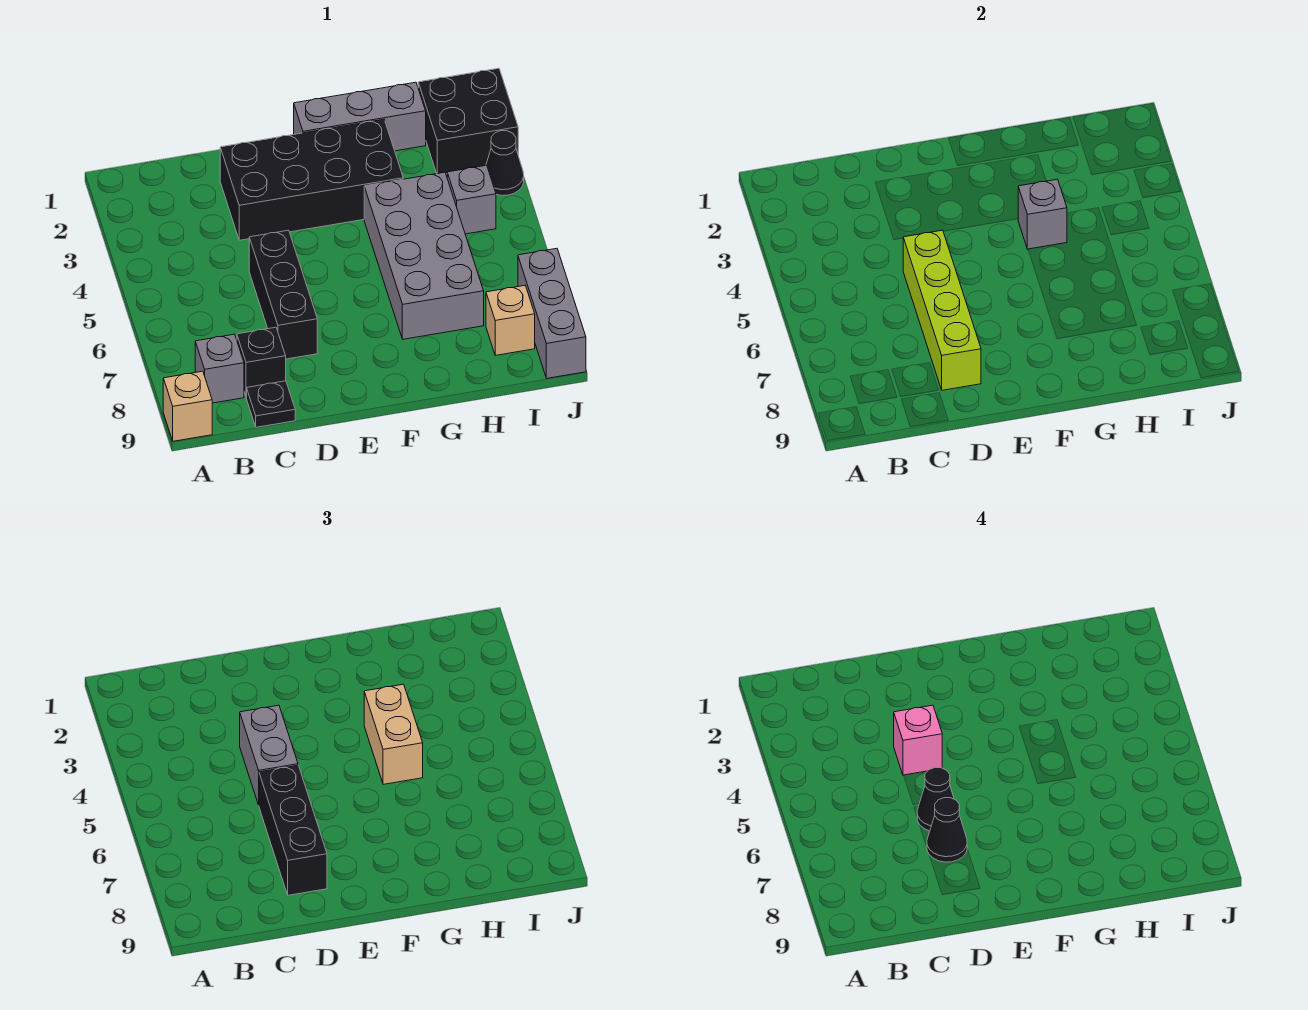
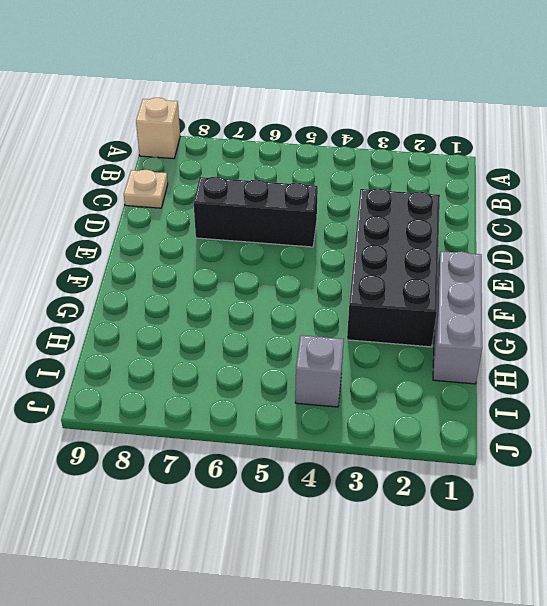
tan plate C9 level 1 -> black plate C9 level 1
none -> grey brick B8 level 1
none -> black brick C8 level 1
none -> grey brick G4:H7 level 1

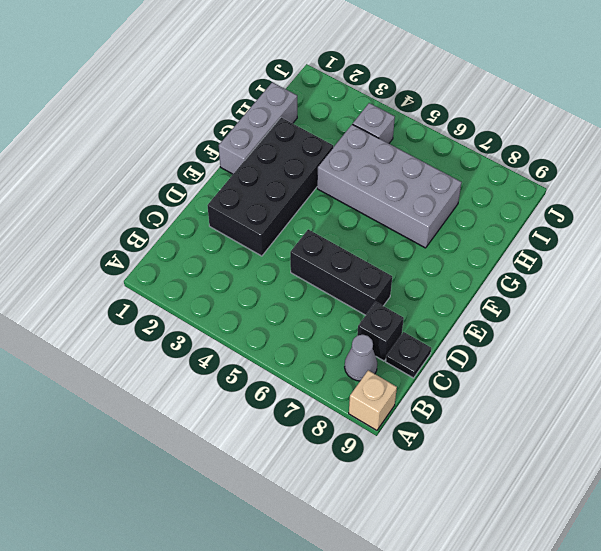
grey cone B8 level 1 -> grey brick B8 level 1
none -> black brick I1:J2 level 1
none -> tan brick I8 level 1
none -> black cone J3 level 1

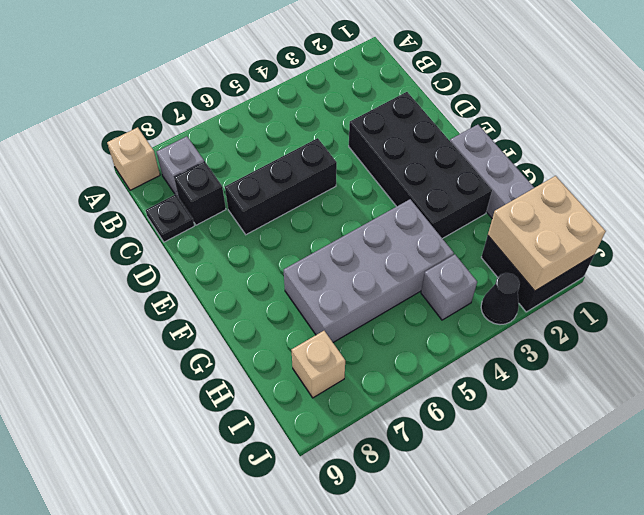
tan brick I1:J2 level 2 -> none
none -> grey brick J7:J9 level 1
none -> lime brick D5:D8 level 2
none -> grey brick G4 level 2

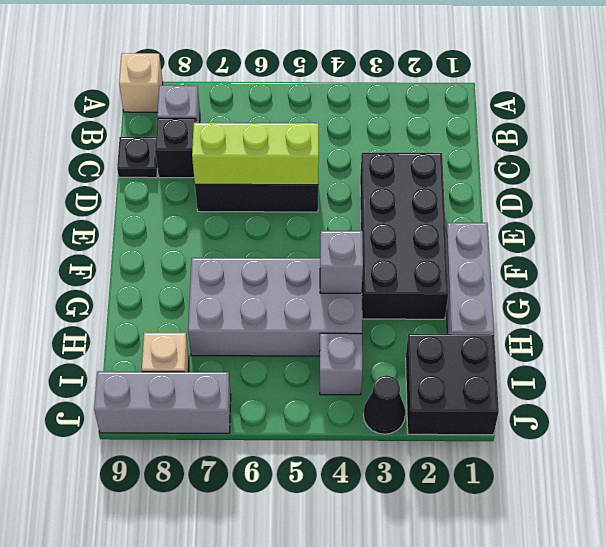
lime brick D5:D7 level 2 -> lime brick D5:D8 level 2
none -> grey brick D4:D5 level 3
none -> black brick D6:D8 level 3
none -> tan brick G4:G5 level 3

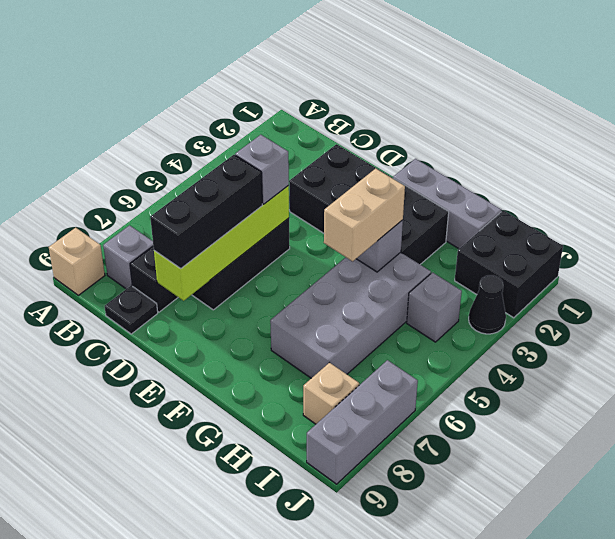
grey brick D5 level 3 -> grey brick D4:D5 level 3
none -> pink brick D4 level 4
none -> black cone D6 level 4
none -> black cone D7 level 4

